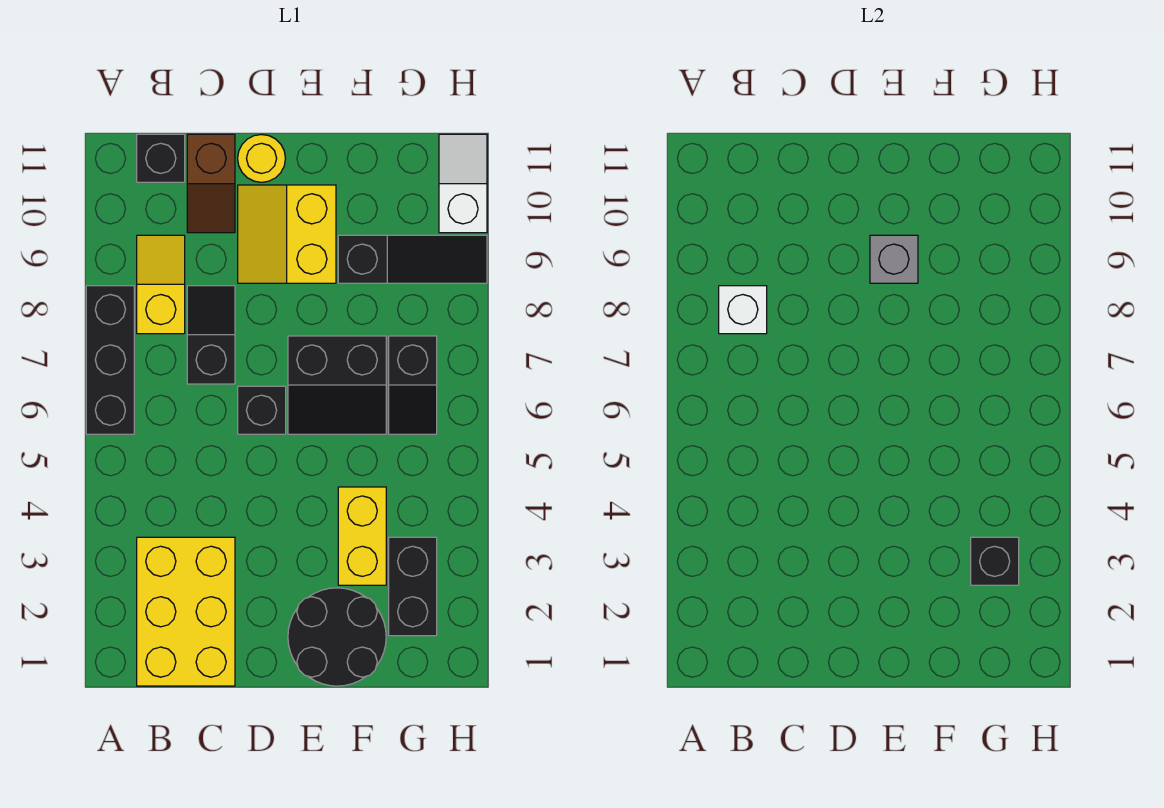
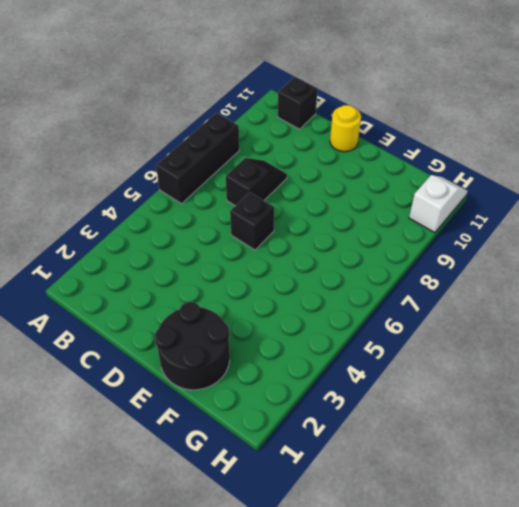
none -> yellow brick B1:C3 level 1
none -> yellow slope B8:B9 level 1 top 8
none -> brown slope C10:C11 level 1 top 11

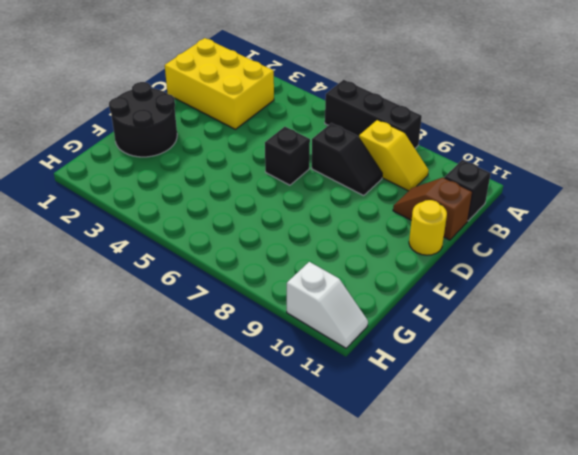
none -> yellow slope D9:E10 level 1 top E
none -> black slope E6:F7 level 1 top 7
none -> yellow brick F3:F4 level 1

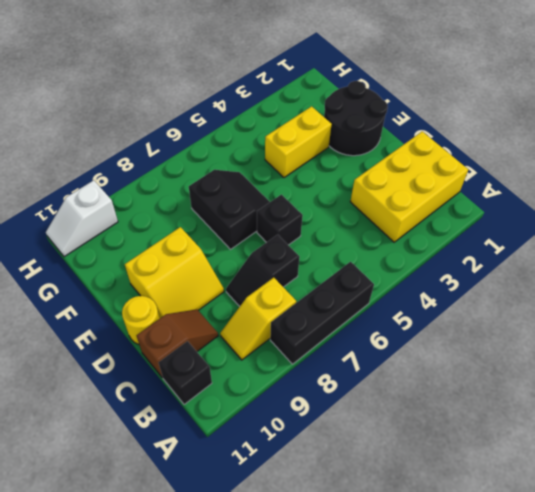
none -> black slope F9:H9 level 1 top F
none -> black brick G2:G3 level 1
none -> black slope G6:G7 level 1 top 7

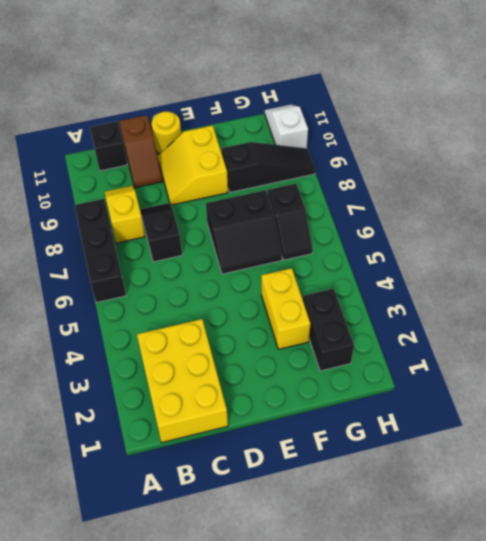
none -> black brick D6 level 1
none -> black round brick E1:F2 level 1
none -> white brick B8 level 2

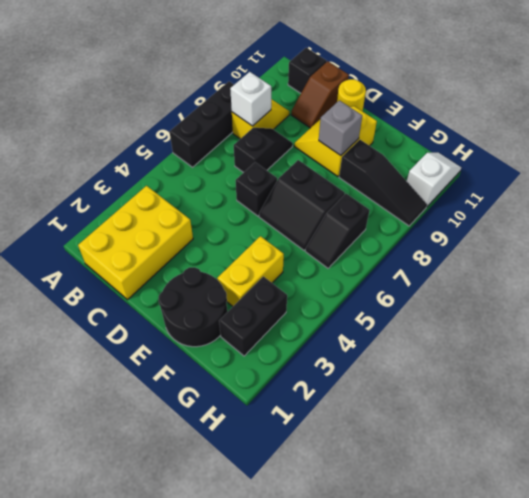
none -> black brick G3 level 2

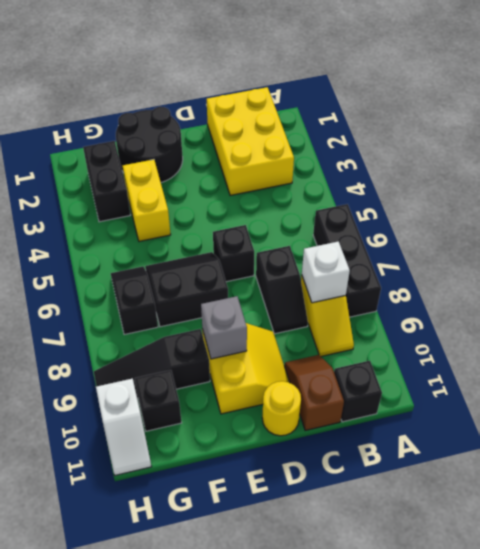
black brick G10 level 1 -> black brick G3 level 2

